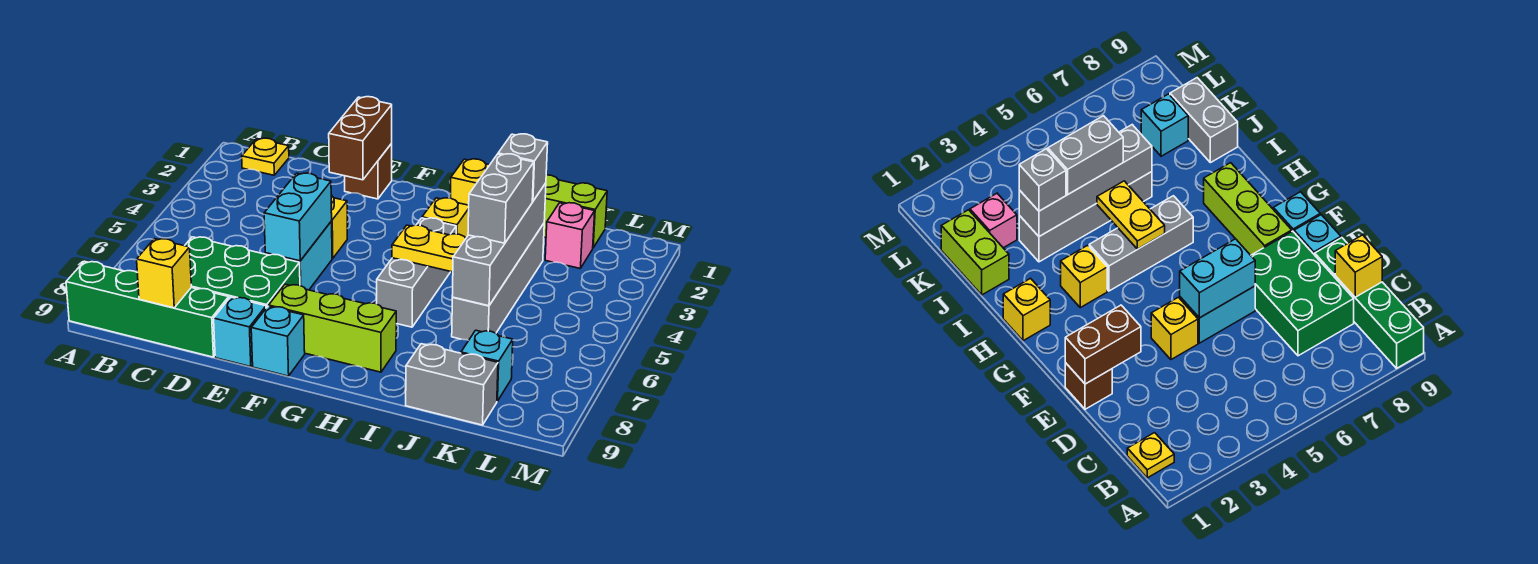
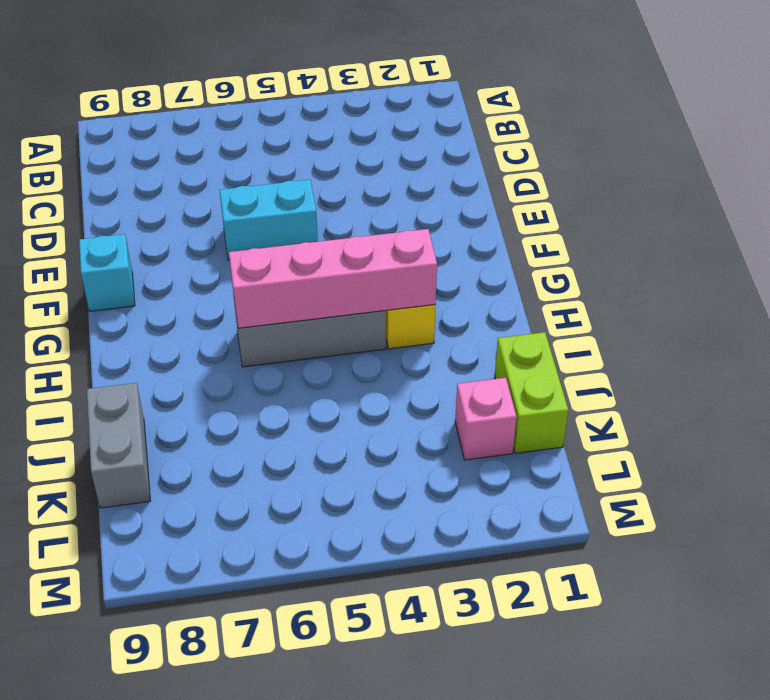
pink brick H3:H6 level 2 -> yellow plate H5:I5 level 2
none -> green brick A9:D9 level 1
none -> yellow plate B1 level 1
none -> green brick C7:E8 level 1

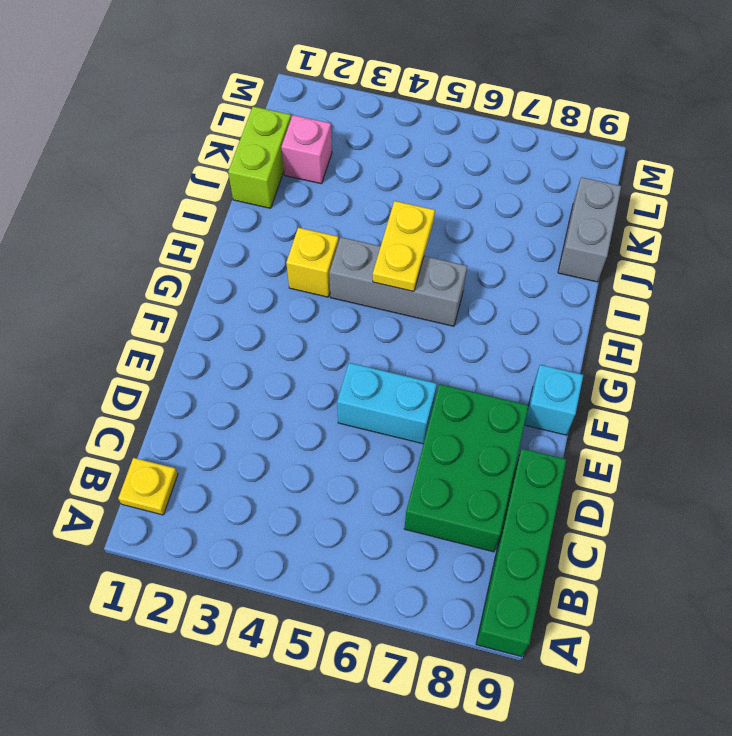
none -> brown brick E1 level 1
none -> yellow brick E4 level 1
none -> cyan brick E9 level 1

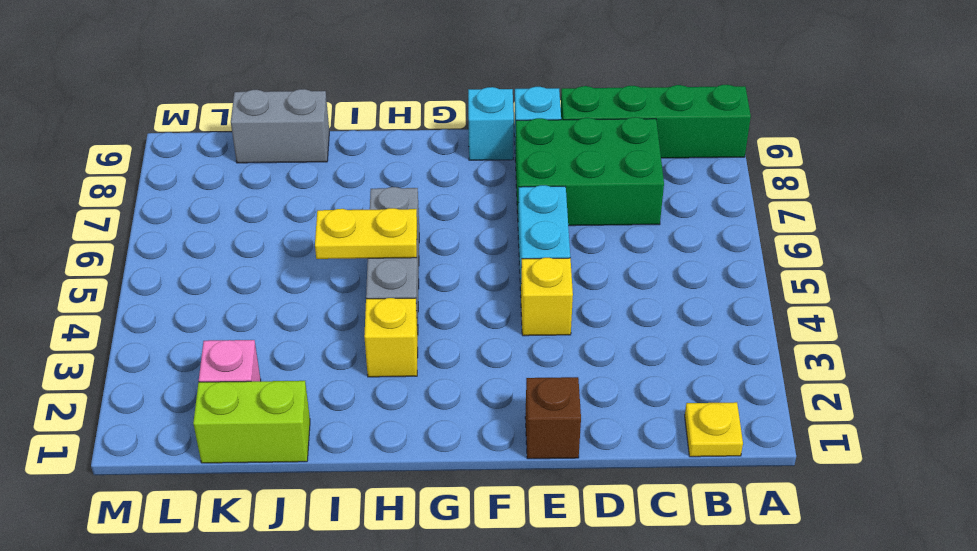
none -> lime brick F8:H8 level 1
none -> yellow brick H1 level 1
none -> grey brick J3:J6 level 1

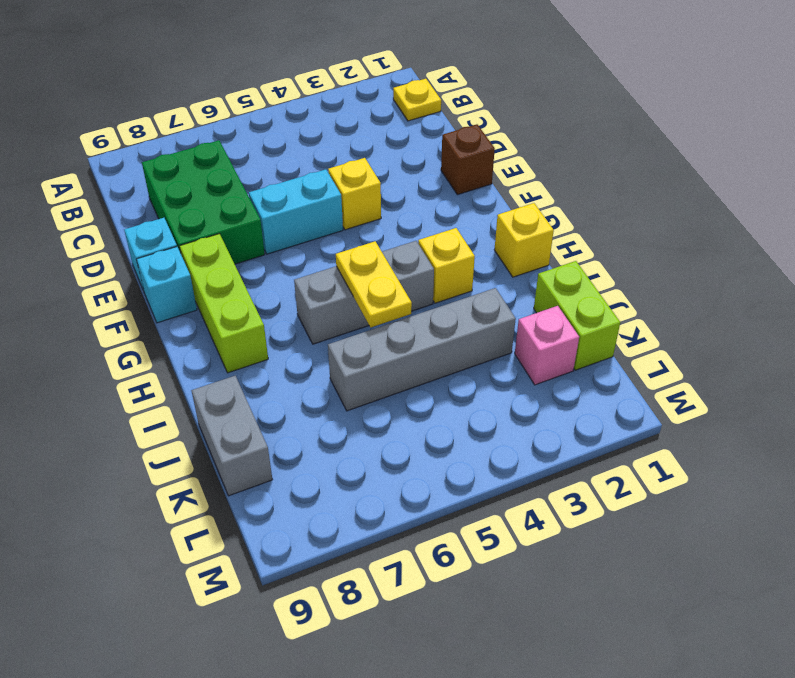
none -> green brick A9:D9 level 1
none -> cyan brick K8 level 1
none -> yellow brick C9 level 2

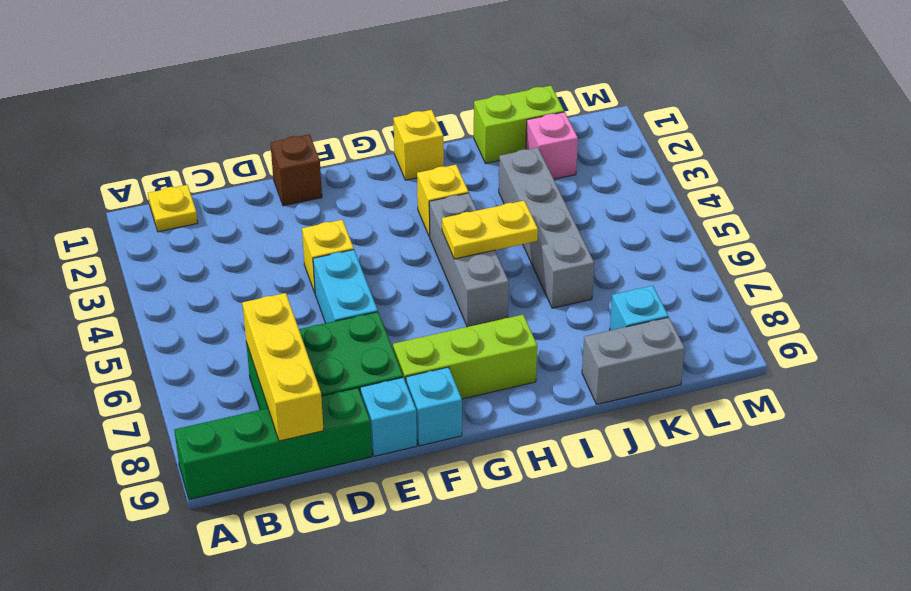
yellow brick C7:C9 level 2 -> yellow brick C9 level 2
none -> brown brick E1:E2 level 2
none -> cyan brick E5:E6 level 2
none -> grey brick J3:J6 level 2

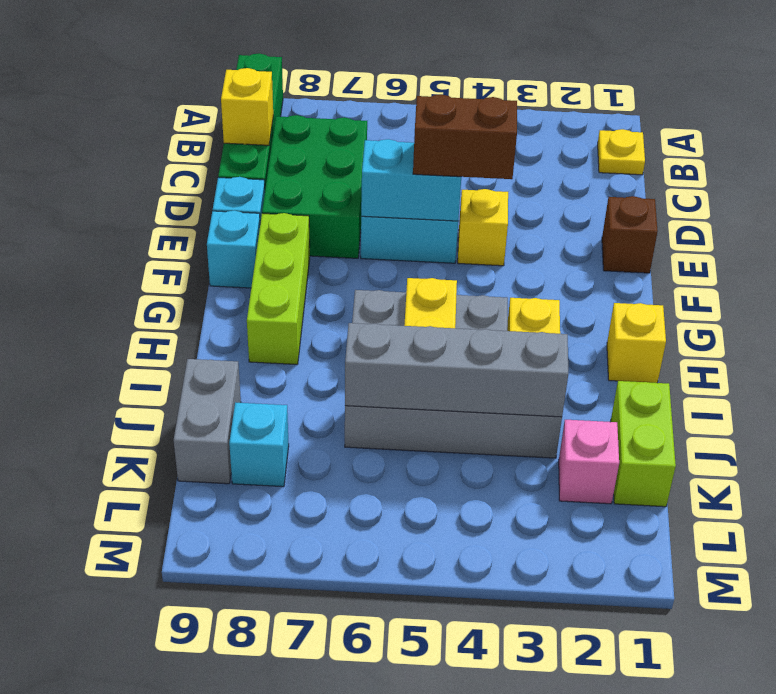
brown brick E4:E5 level 3 -> brown brick E1:E2 level 2
none -> grey brick J3 level 3
none -> grey brick J4:J5 level 3

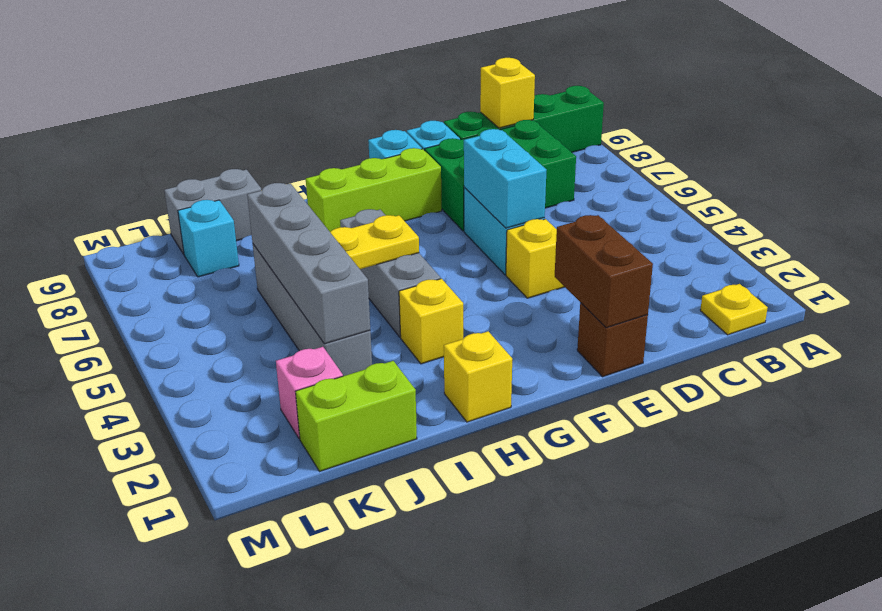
none -> grey brick J3 level 3
none -> grey brick J4:J5 level 3

